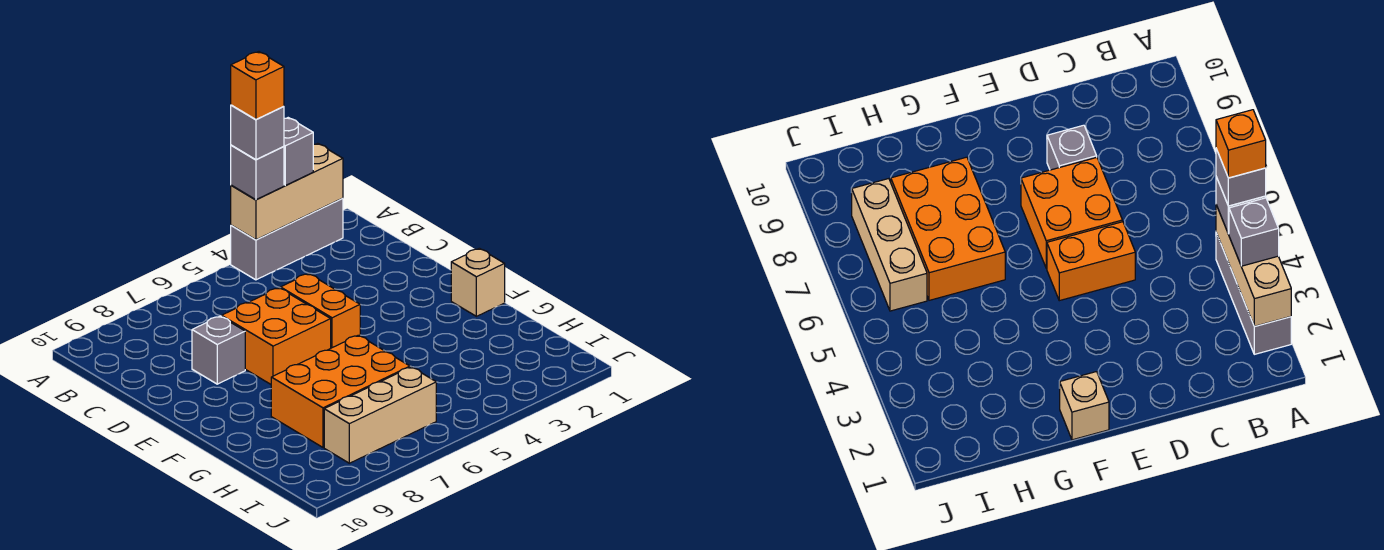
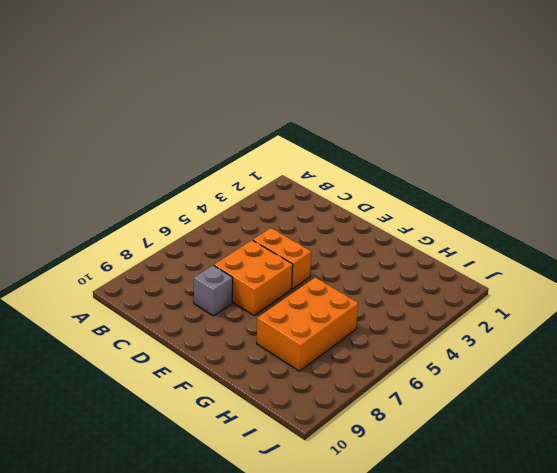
none -> grey brick A2:A4 level 1
none -> tan brick F1 level 1
none -> tan brick I6:I8 level 1

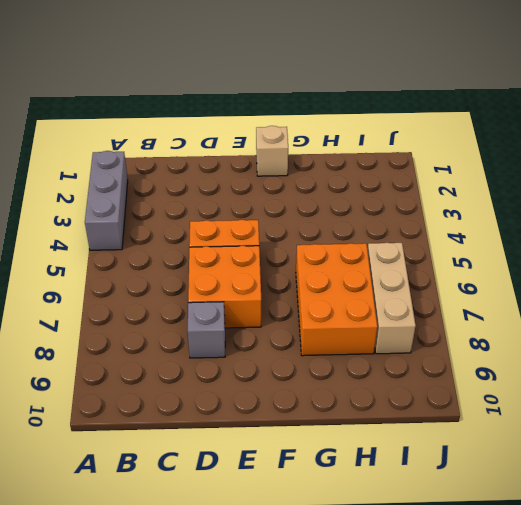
none -> tan brick A2:A4 level 2
none -> grey brick A3 level 3
none -> grey brick A4 level 3

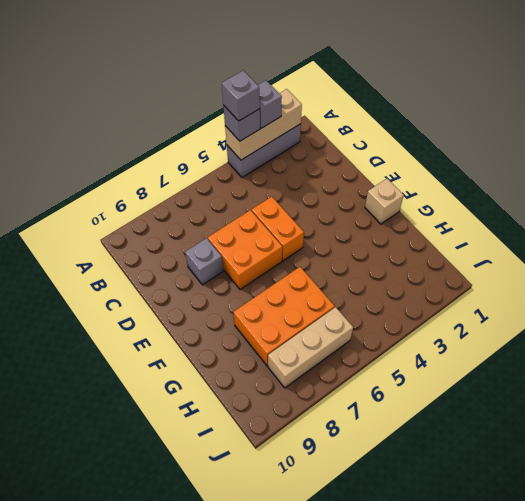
none -> orange brick A4 level 5

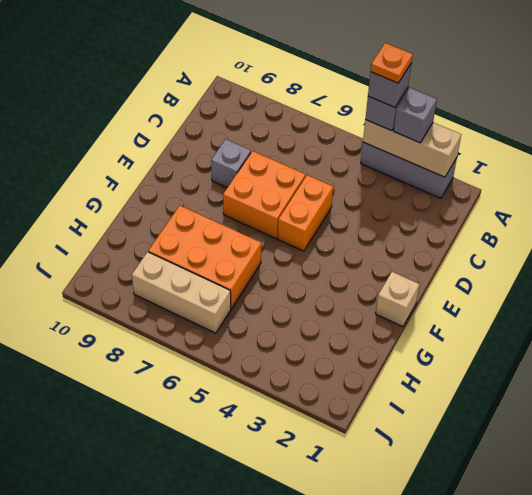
orange plate A4 level 5 -> orange brick A4 level 5

